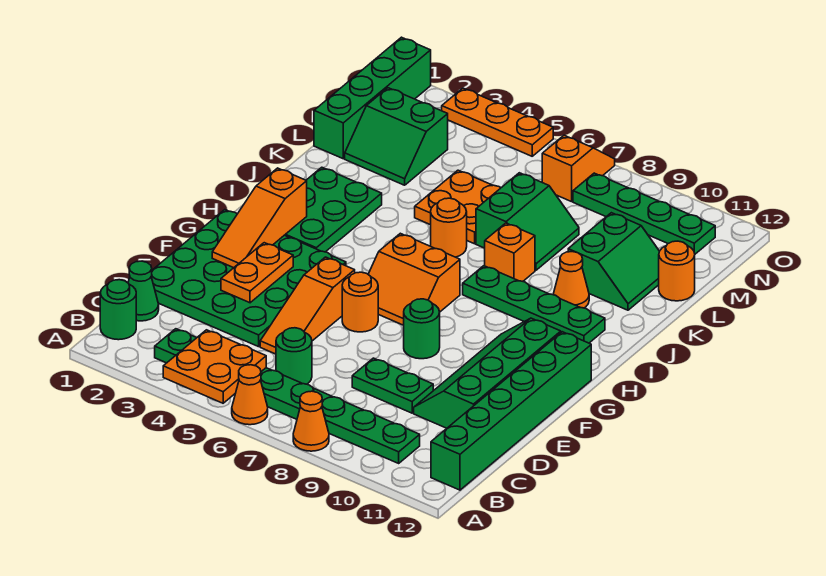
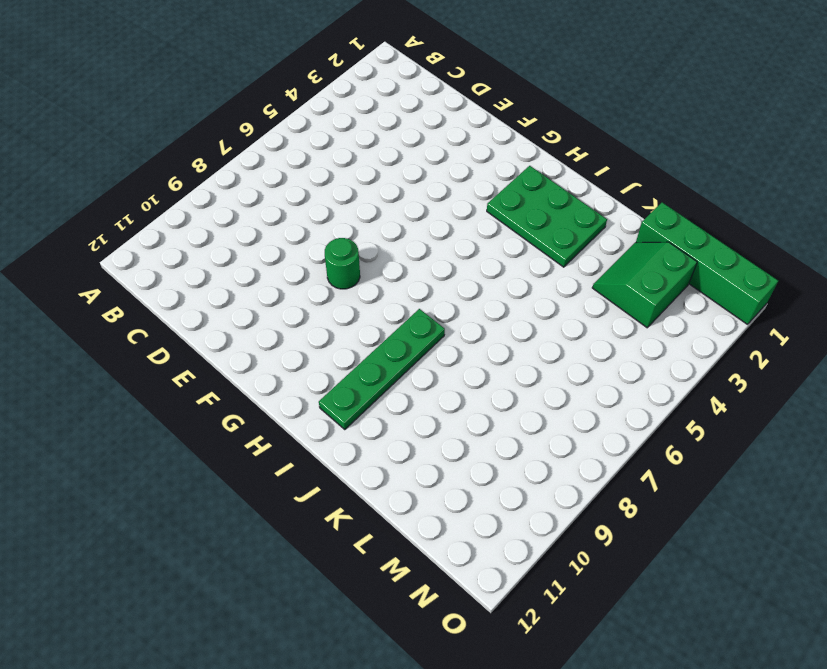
none -> orange cone A6 level 1
none -> orange cone A8 level 1
none -> green round brick B1 level 1
none -> green plate B3:B10 level 1

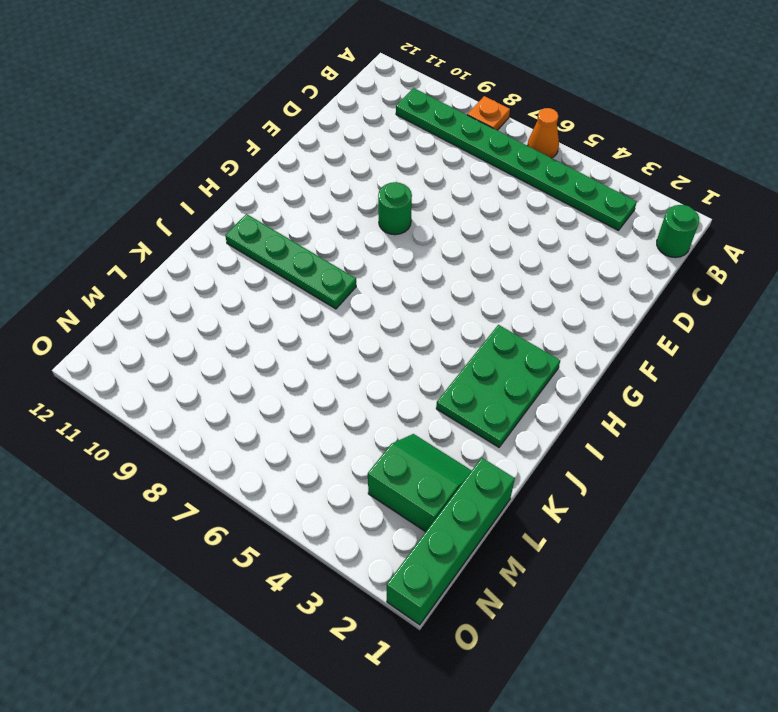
orange plate A8 level 1 -> orange cone A8 level 1
none -> green brick B12:G12 level 1
none -> green cone C1 level 1
none -> green round brick C6 level 1
none -> green plate D1:G4 level 1

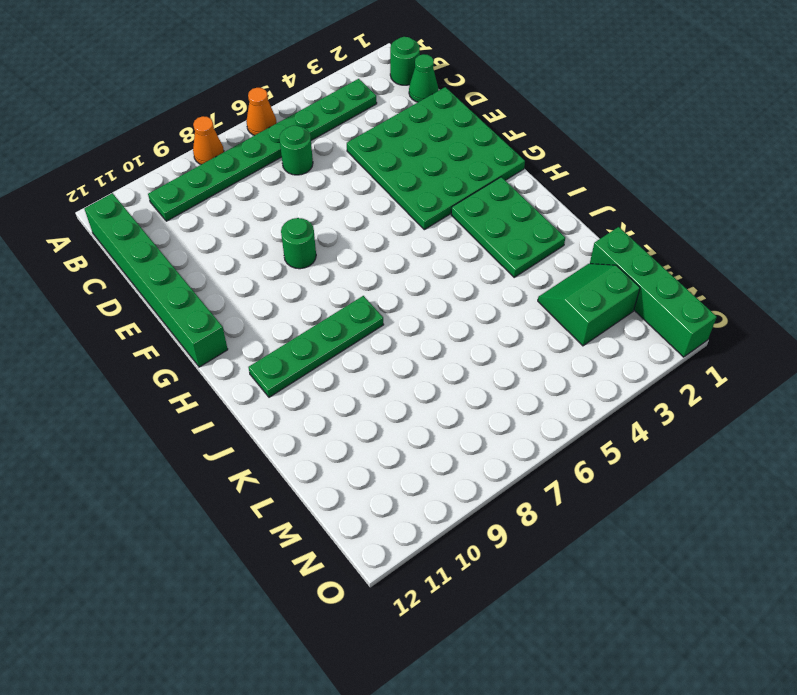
none -> orange slope D5:F5 level 1 top F
none -> green plate D8:D9 level 1
none -> green slope D10:G11 level 1 top 11
none -> orange round brick F6 level 1

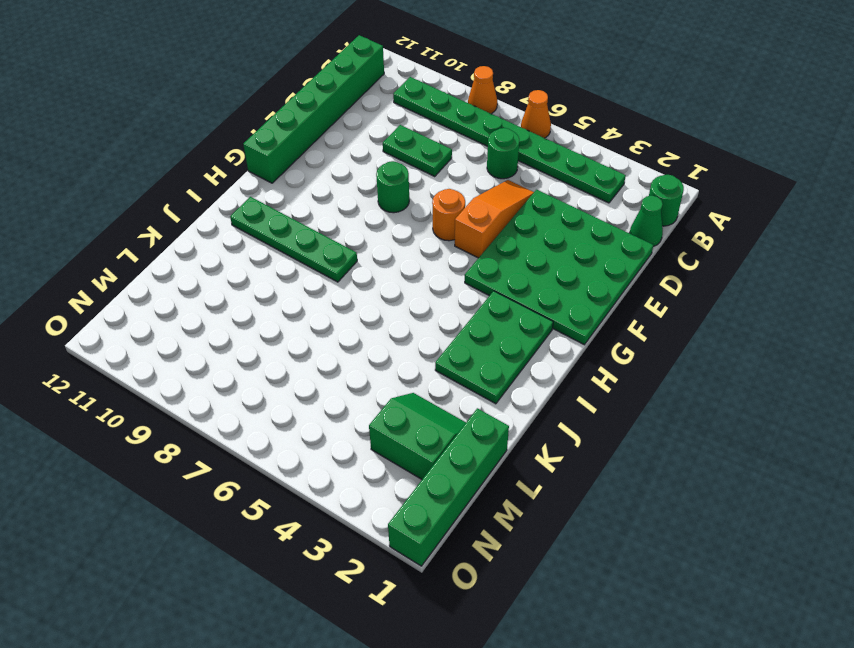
none -> green slope D10:G11 level 1 top 11
none -> orange slope G6:H7 level 1 top H
none -> orange round brick J6 level 1
none -> orange brick J8 level 1

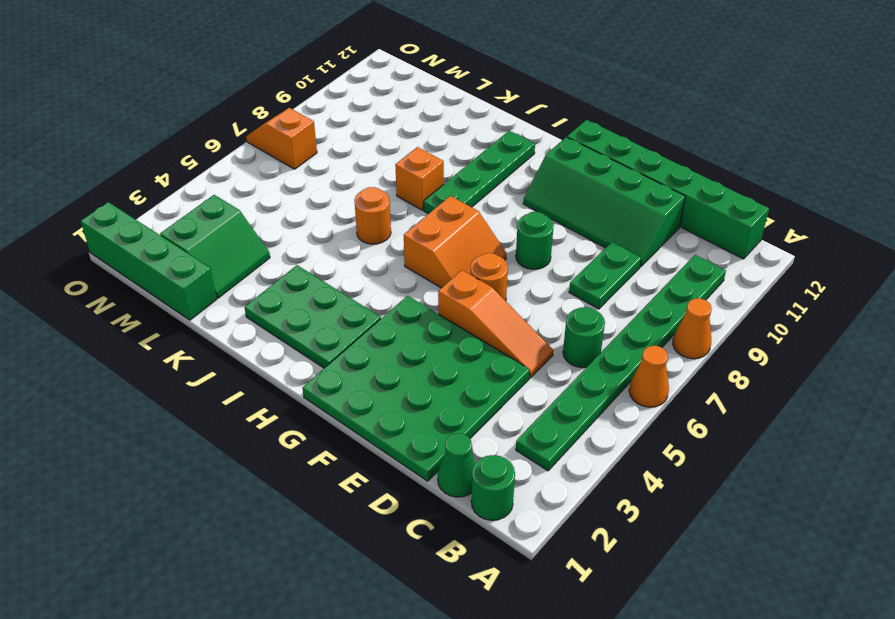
none -> orange cone J10 level 1
none -> orange plate K5:L6 level 1
none -> green slope K7:L8 level 1 top 7
none -> green slope K10:L11 level 1 top 10

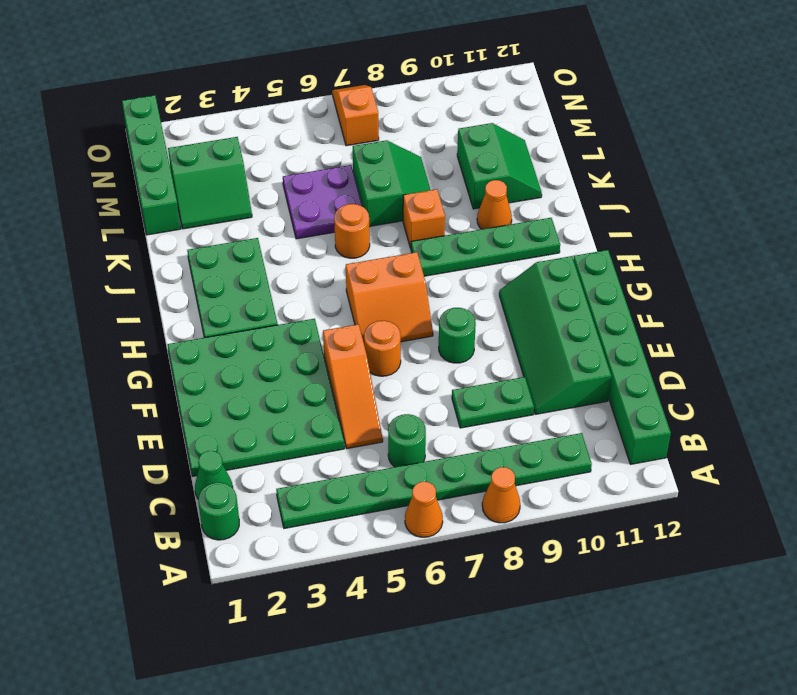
purple plate K5:L6 level 1 -> orange plate K5:L6 level 1
none -> orange round brick L12 level 1
none -> green plate N8:N11 level 1
none -> orange plate O3:O5 level 1
none -> orange plate A4:B5 level 2

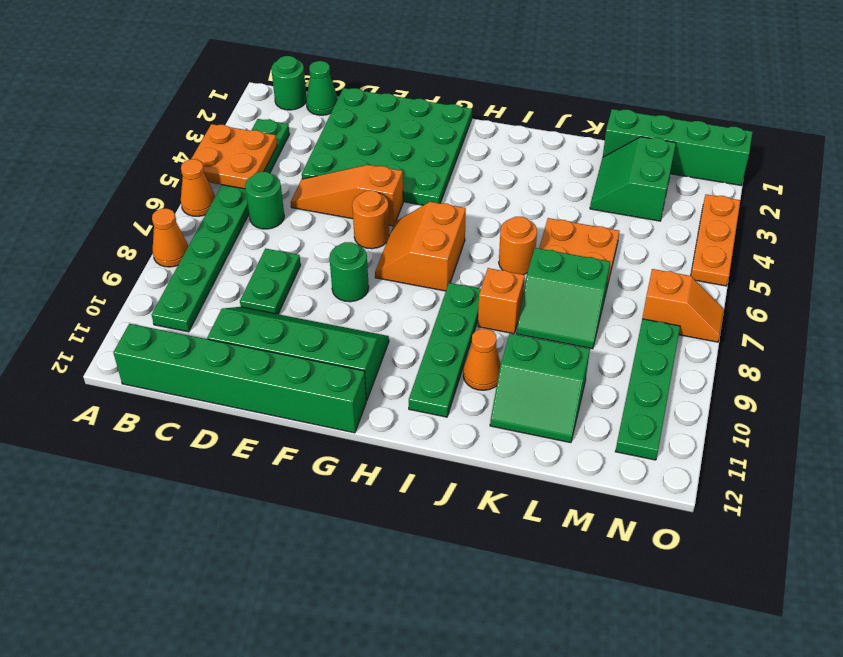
none -> green plate H2:J3 level 1
none -> orange round brick L12 level 1
none -> orange plate E3:F3 level 2
none -> orange slope F2:H2 level 2 top H

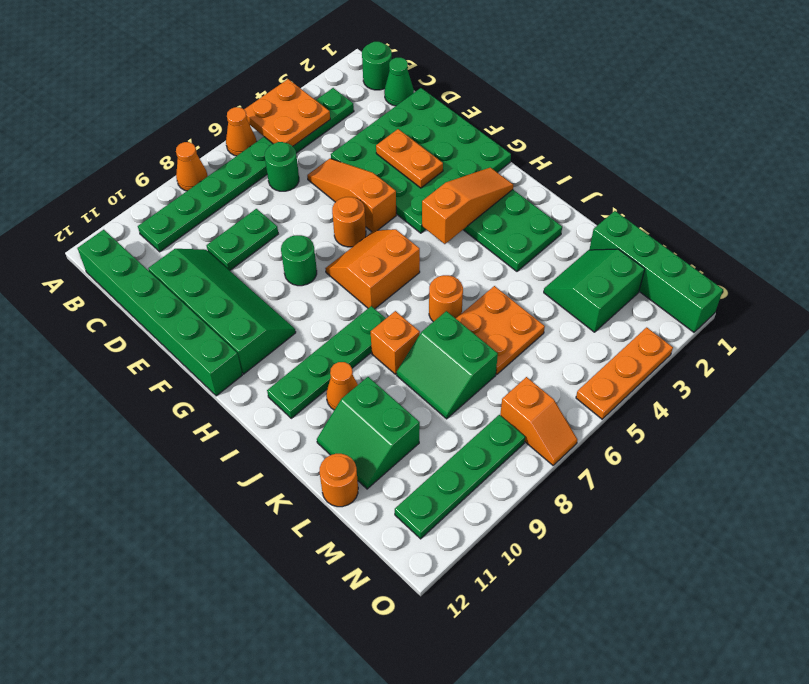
orange slope H2:H4 level 2 top 4 -> orange slope F2:H2 level 2 top H

